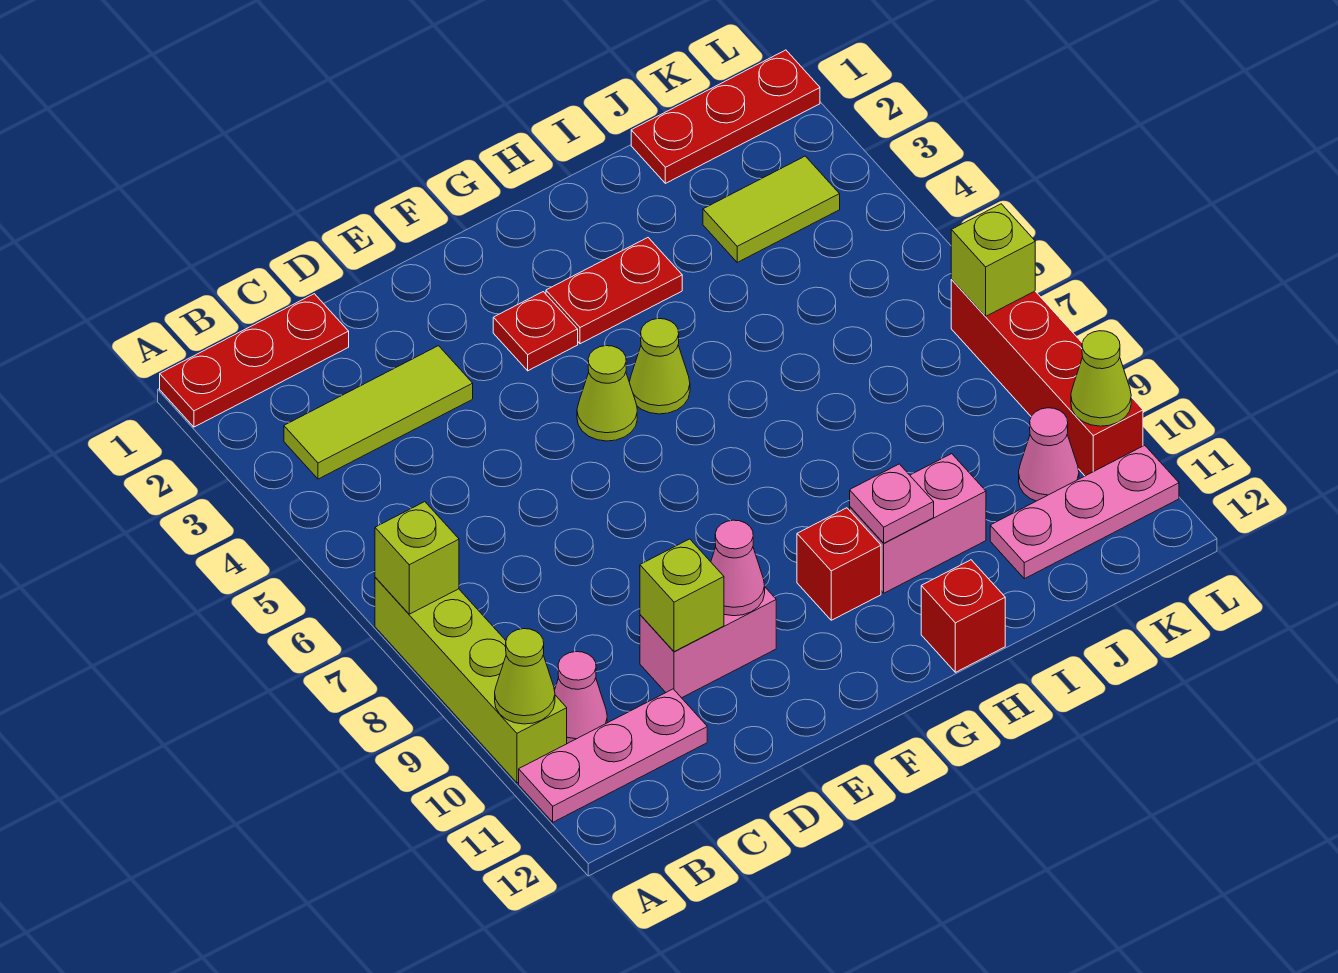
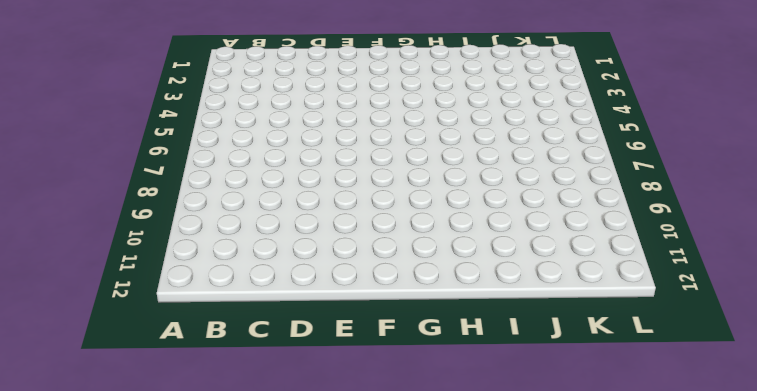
none -> red plate A1:C1 level 1
none -> lime brick A7:A10 level 1
none -> pink plate A11:C11 level 1

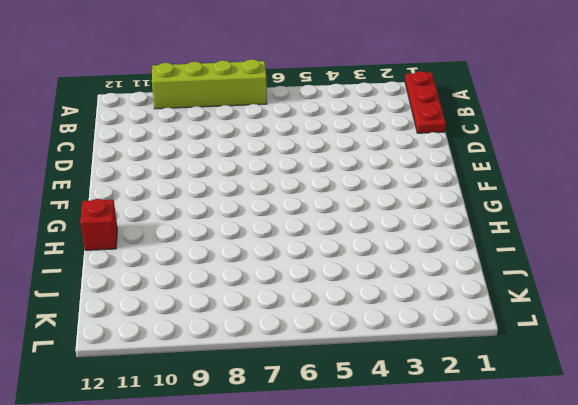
none -> pink plate A11:C11 level 1
none -> lime tile B3:D3 level 1
none -> pink cone B10 level 1

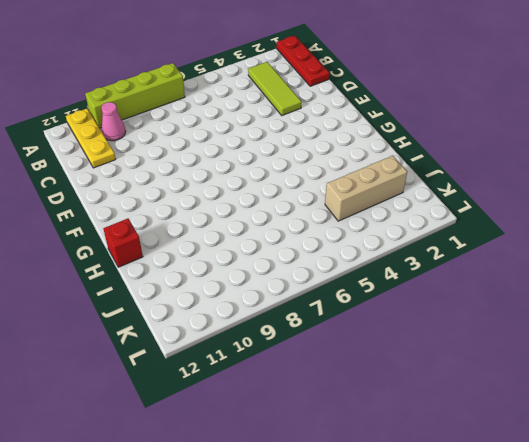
yellow plate A11:C11 level 1 -> pink plate A11:C11 level 1
tan brick J2:J4 level 1 -> lime tile J3:K3 level 1
none -> pink brick D10:E10 level 1
none -> red plate F3 level 1
none -> lime cone F5 level 1

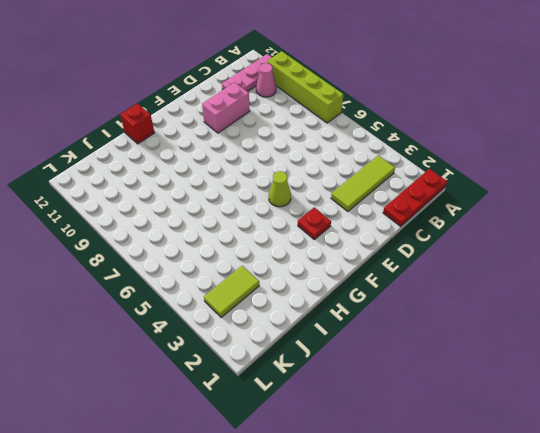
none -> red plate G3:H3 level 1
none -> lime cone G5 level 1
none -> red brick G10 level 1

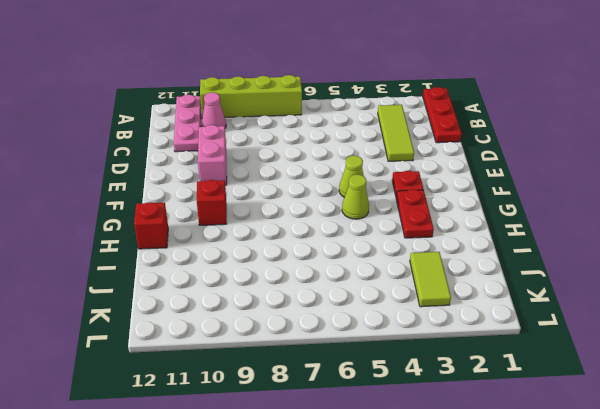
none -> pink brick H10:I10 level 1
none -> red plate J1:L1 level 1
none -> pink plate J11:L11 level 1

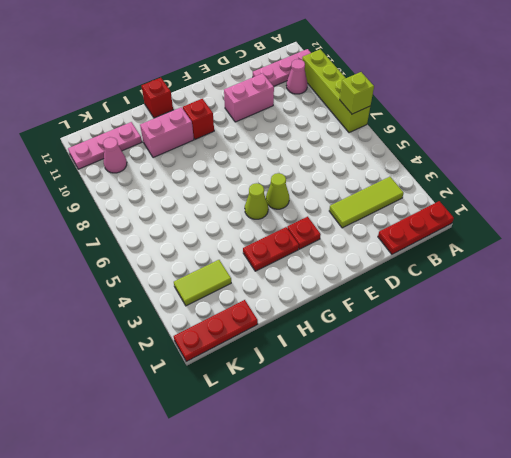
none -> red brick L7:L10 level 1
none -> lime cone A10 level 2
none -> lime brick D10 level 2

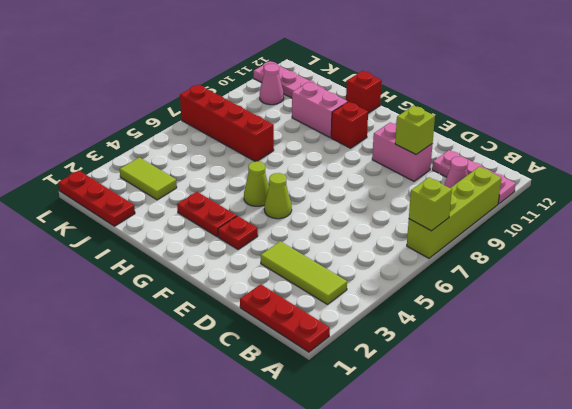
red brick I7:L7 level 1 -> red brick L7:L10 level 1
none -> lime cone A10 level 2
none -> pink cone E10 level 2
none -> pink plate H10 level 2

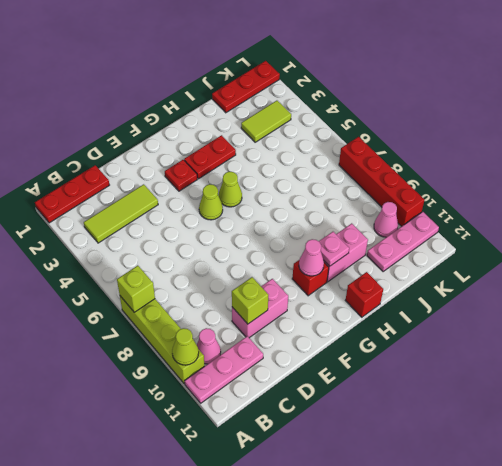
pink cone G10 level 2 -> pink cone E10 level 2
none -> lime brick L7 level 2
none -> lime cone L10 level 2

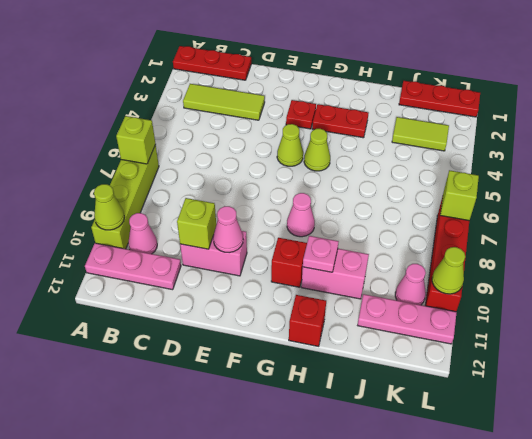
pink cone G8 level 1 -> none

